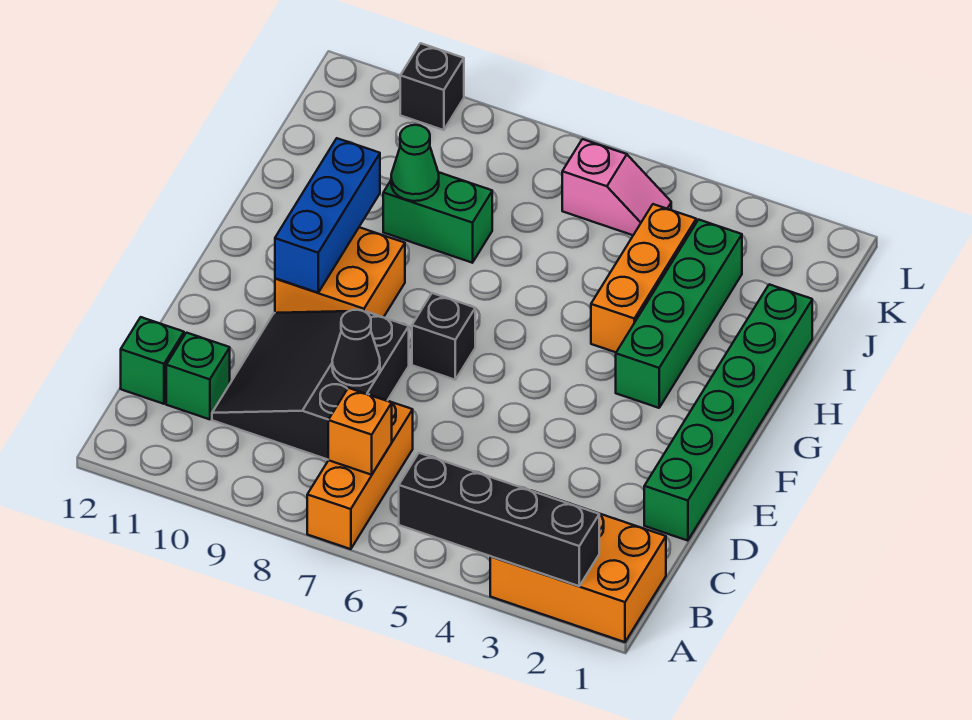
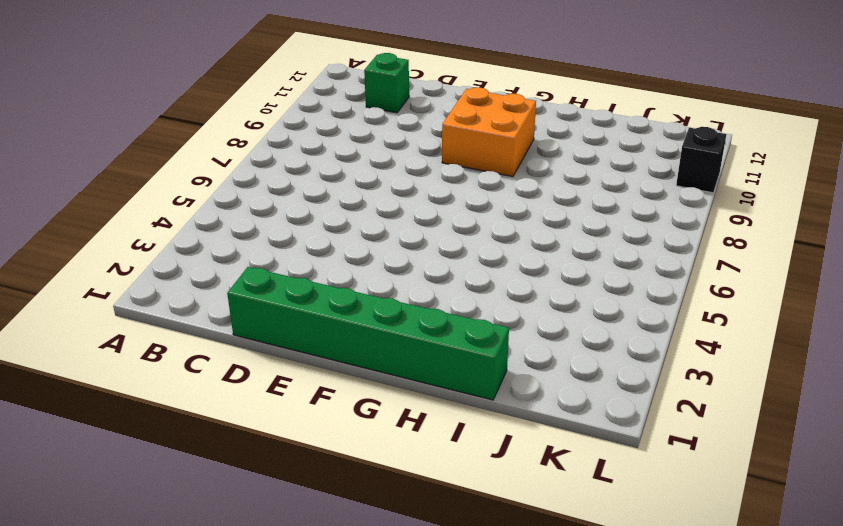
none -> orange brick A1:B3 level 1
none -> orange brick A7:C7 level 1
none -> black slope C8:E10 level 1 top 8

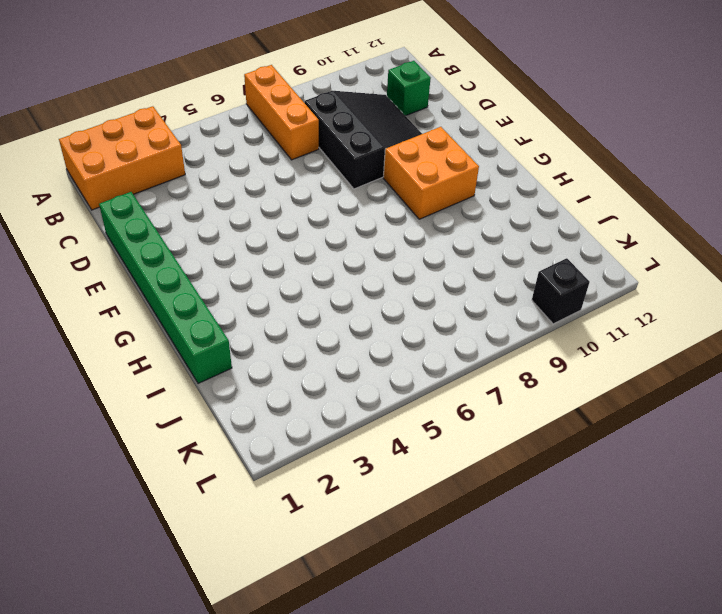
none -> green brick C12 level 1
none -> black brick F7 level 1
none -> green brick G3:J3 level 1

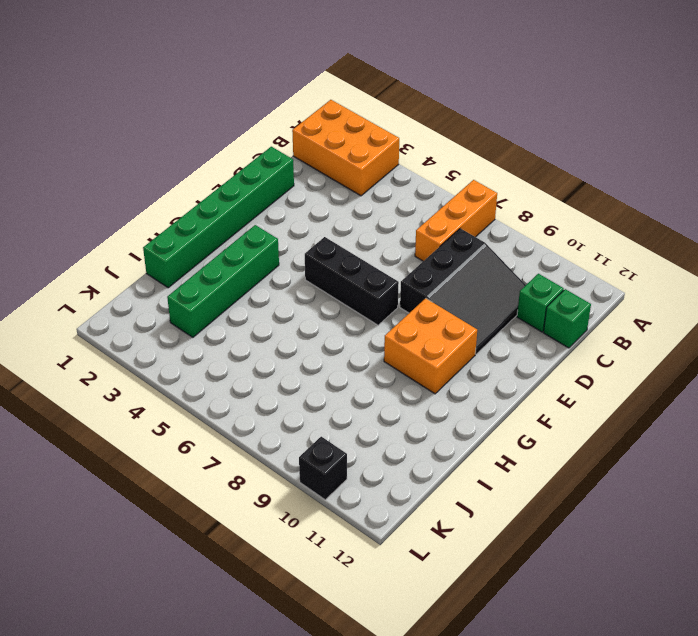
black brick F5:F7 level 1 -> black brick F7 level 1
none -> orange brick H4:J4 level 1
none -> green brick I8:I9 level 1
none -> pink slope K5:K6 level 1 top 6

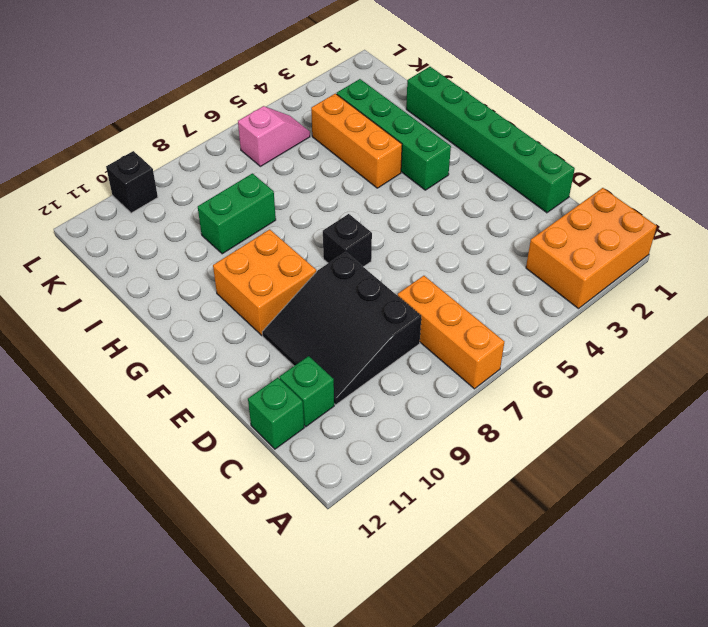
none -> black brick A2:A5 level 2
none -> orange brick B7 level 2
none -> black cone D8 level 2

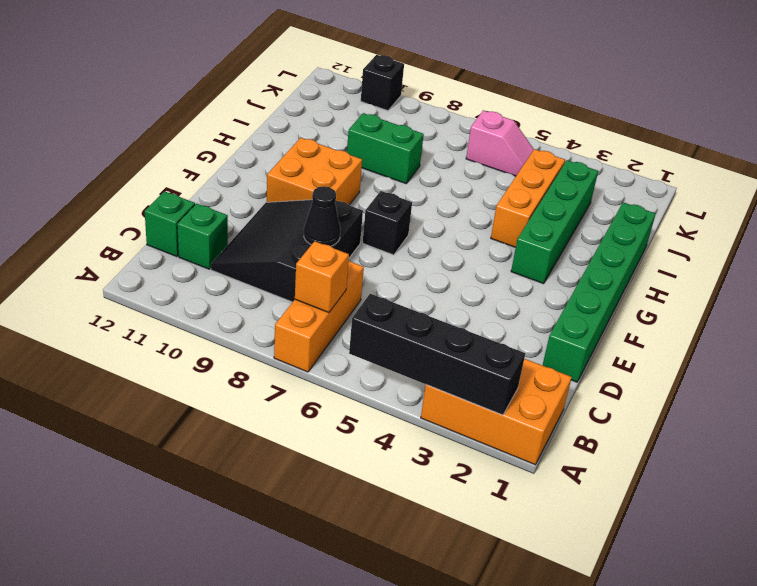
none -> blue brick F10:H10 level 2
none -> green cone I9 level 2

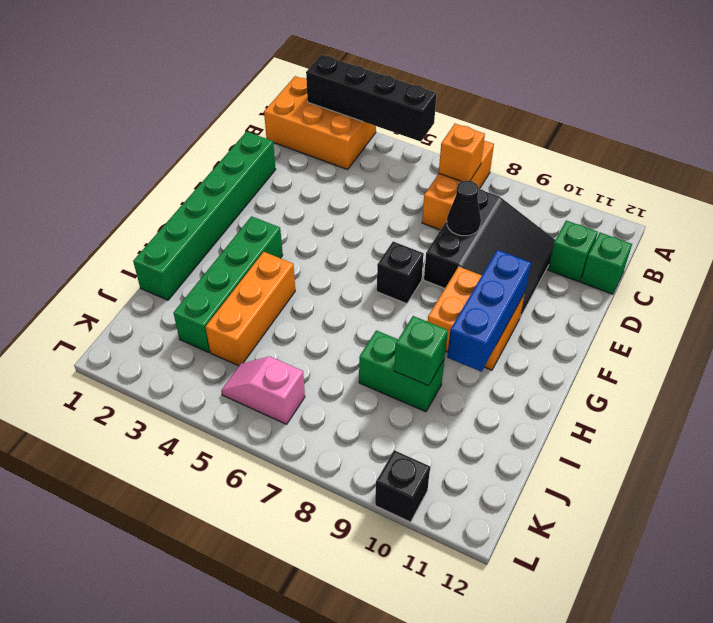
green brick I9 level 2 -> green cone I9 level 2

